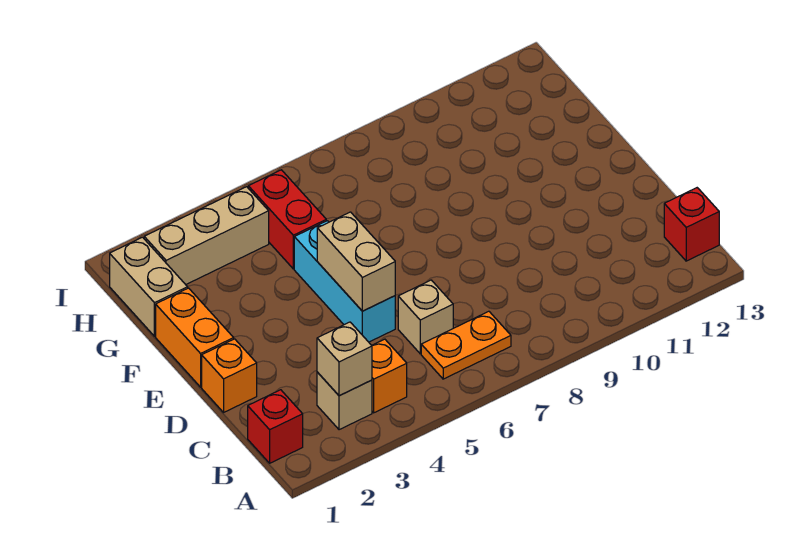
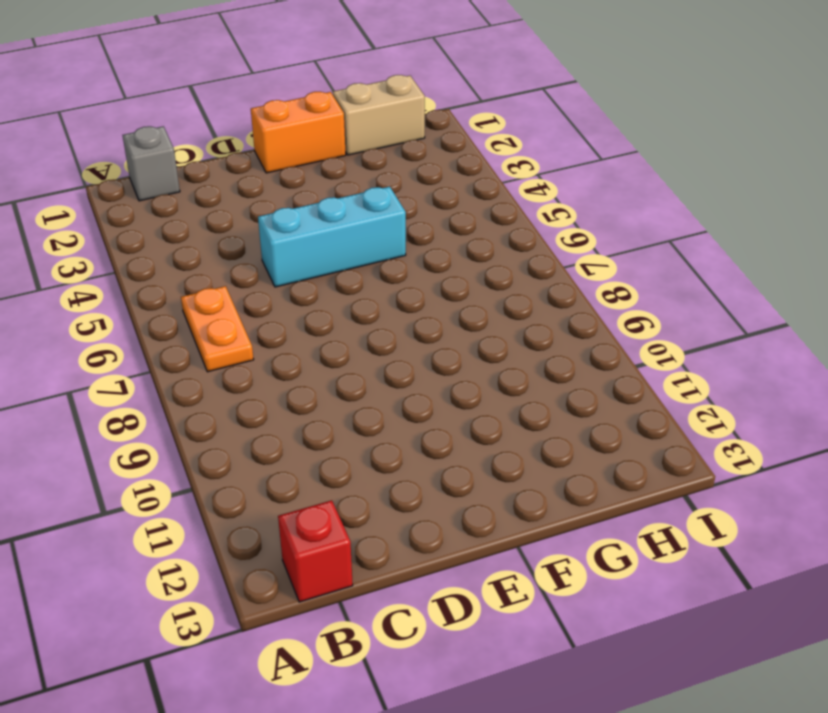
grey brick B1 level 1 -> red brick B1 level 1
none -> tan brick B3 level 1
none -> orange brick B4 level 1
none -> tan brick C6 level 1

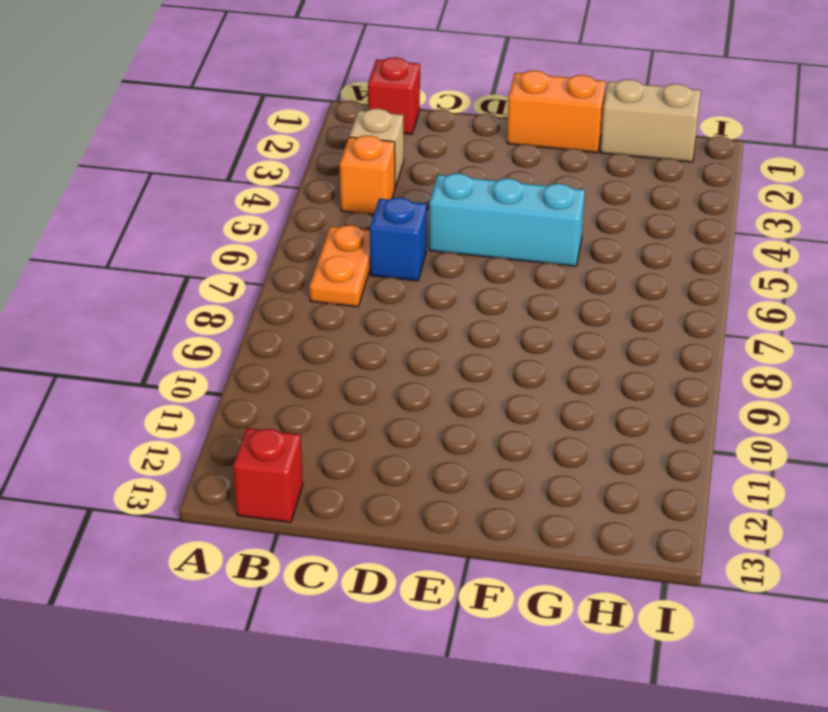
blue brick C6 level 1 -> tan brick C6 level 1
none -> orange brick D1 level 1
none -> red brick G5:H5 level 1
none -> tan brick H2:H4 level 1

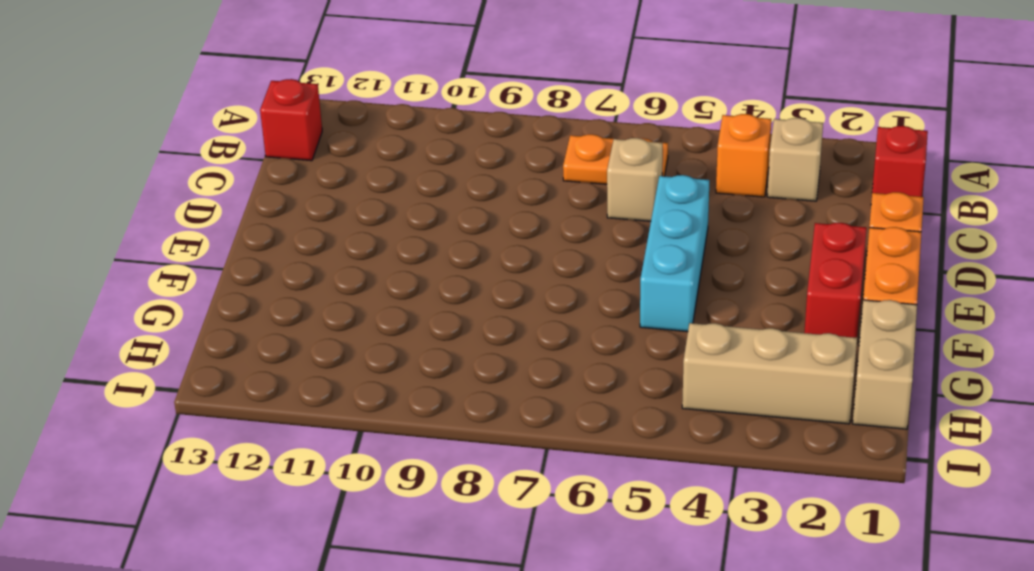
red brick E2:F2 level 1 -> red brick G5:H5 level 1
none -> tan brick B3 level 2
none -> tan brick D5:E5 level 2

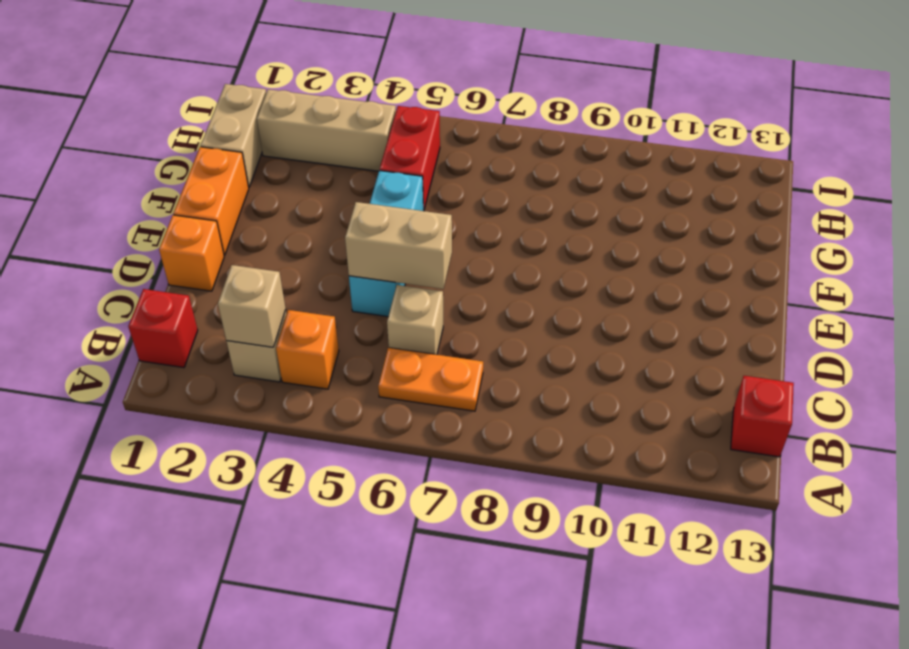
tan brick D5:D6 level 2 -> tan brick D5:E5 level 2

